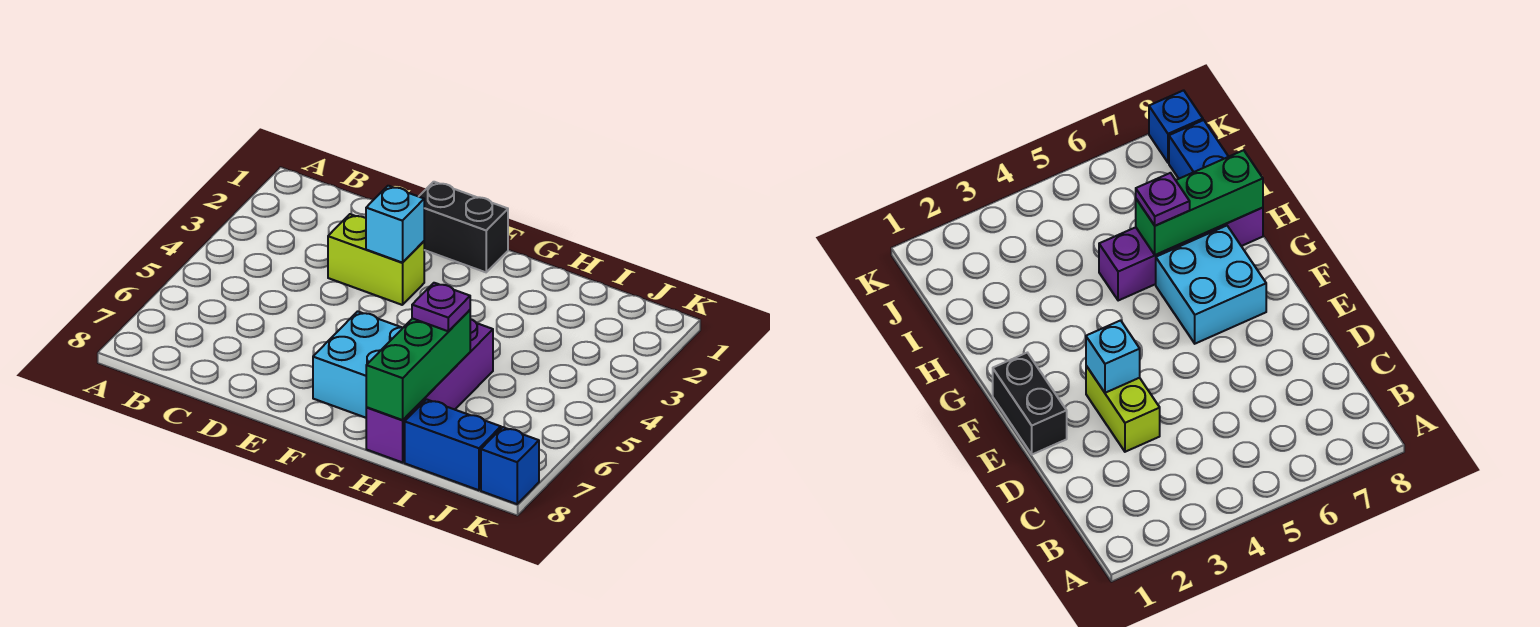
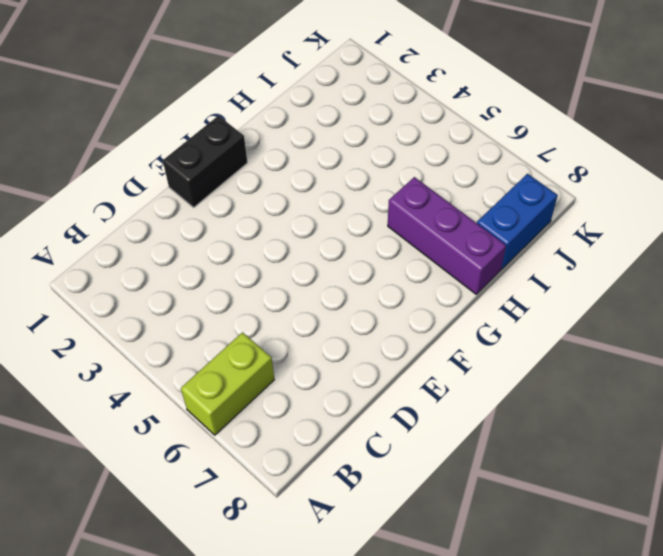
lime brick A6:B6 level 1 -> lime brick D3:E3 level 1
purple brick H6:H8 level 1 -> purple brick H5:H8 level 1
none -> cyan brick F6:G7 level 1
none -> blue brick K8 level 1

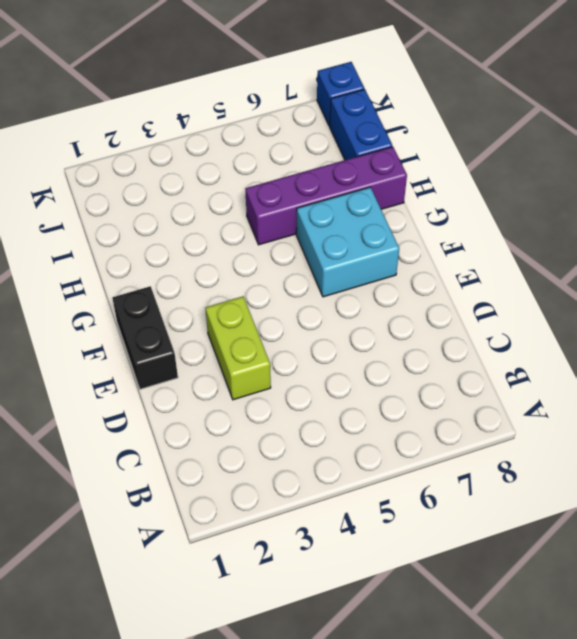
none -> cyan brick E3 level 2
none -> green brick H6:H8 level 2

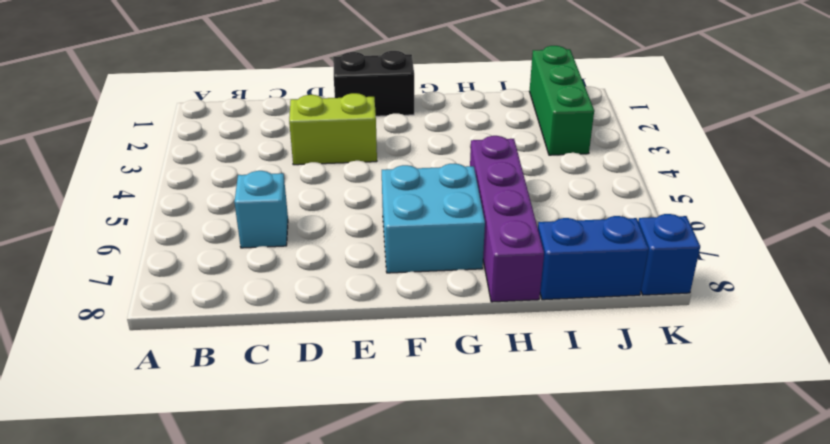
cyan brick C6 level 1 -> cyan brick E3 level 2
green brick J1:J3 level 1 -> green brick H6:H8 level 2
none -> purple plate H6 level 3

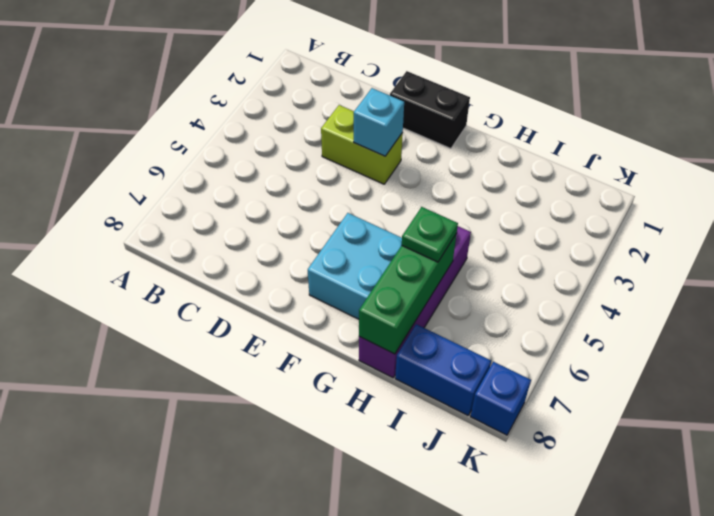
green plate H6 level 3 -> purple plate H6 level 3

